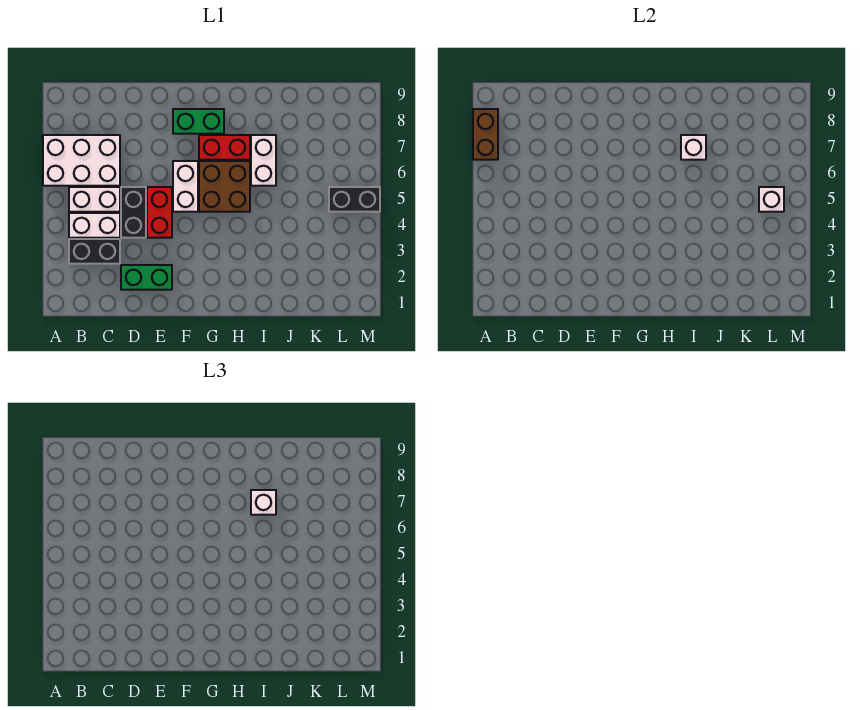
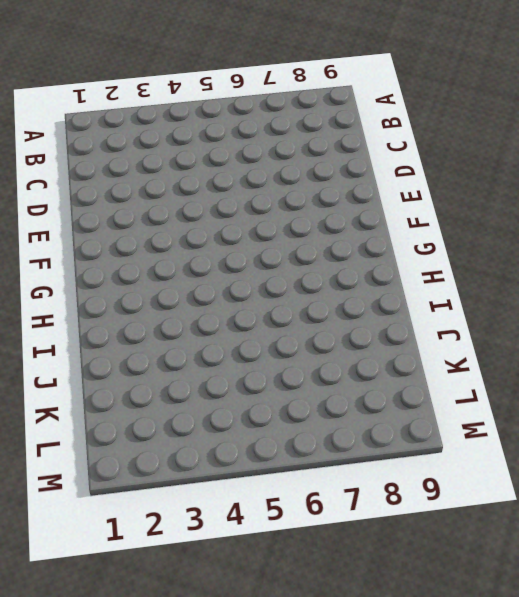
none -> white brick A6:C7 level 1
none -> black brick B3:C3 level 1
none -> white brick B4:C4 level 1

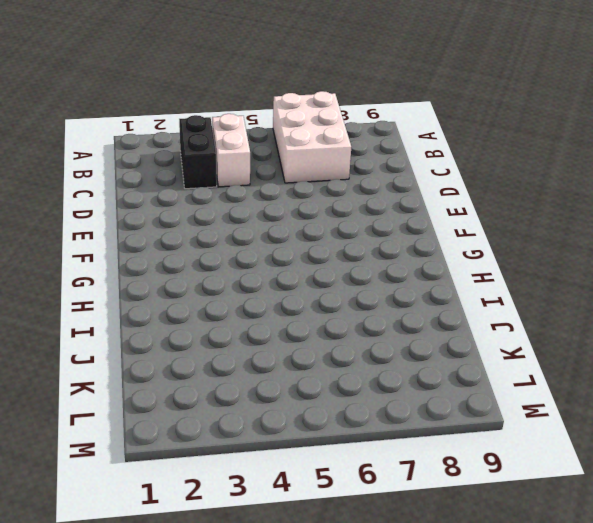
none -> white brick B5:C5 level 1
none -> green brick D2:E2 level 1
none -> black brick D4:D5 level 1

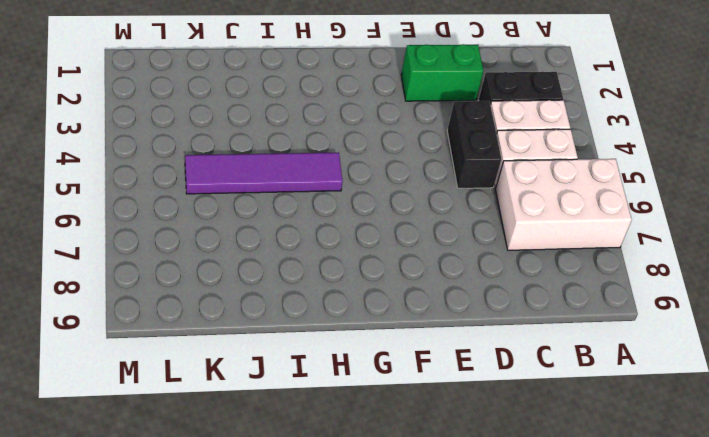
purple tile H5:K5 level 1 -> brown brick G5:H6 level 1
none -> red brick E4:E5 level 1
none -> white brick F5:F6 level 1
none -> green brick F8:G8 level 1

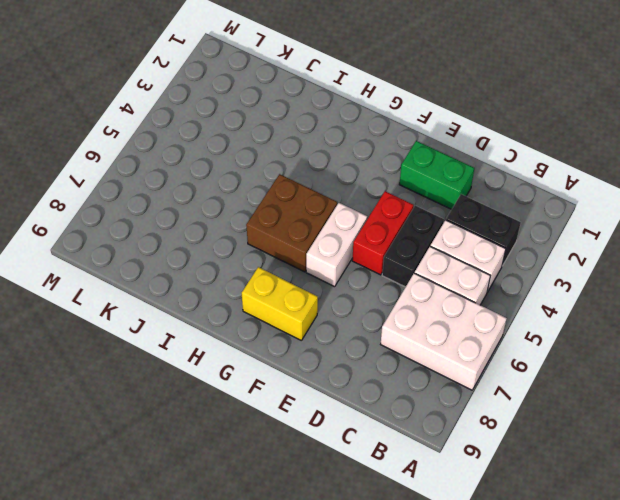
yellow brick F8:G8 level 1 -> green brick F8:G8 level 1
none -> red brick G7:H7 level 1
none -> white brick I6:I7 level 1
none -> black brick L5:M5 level 1

